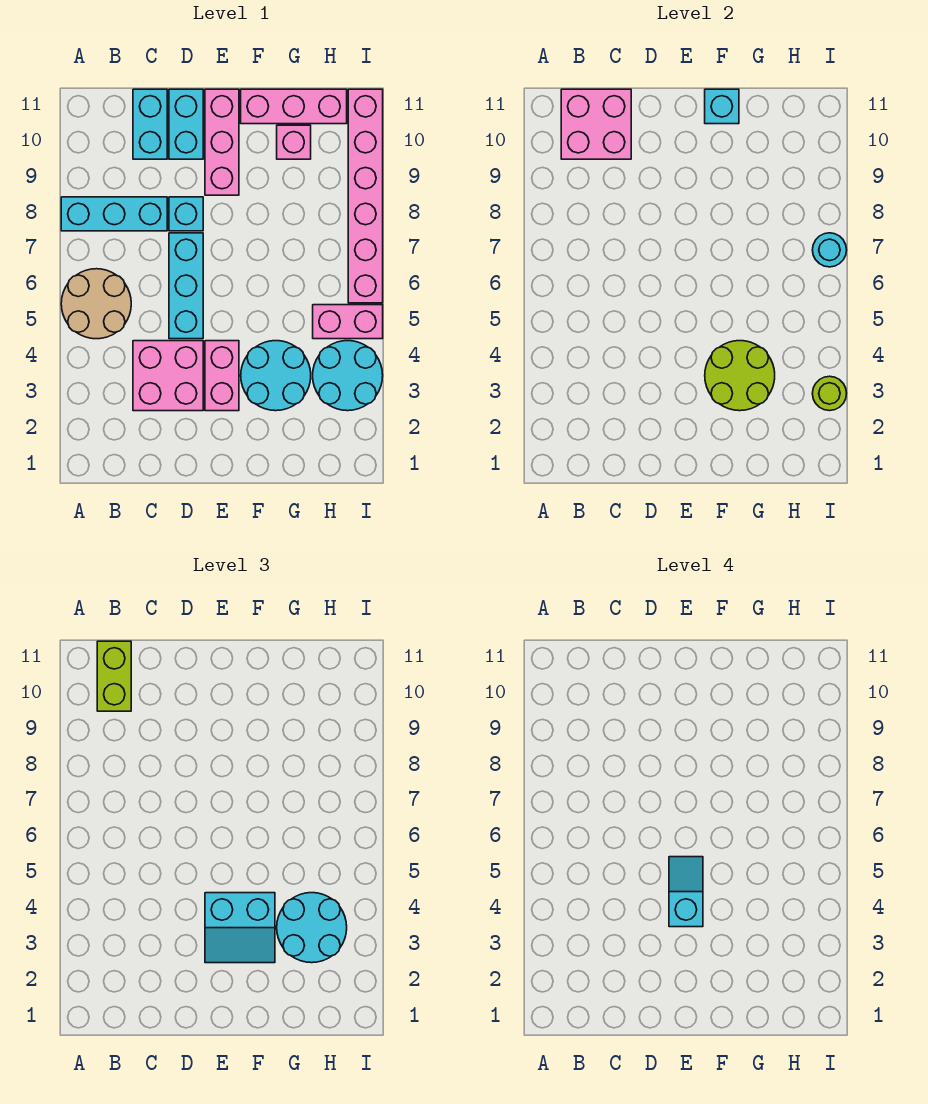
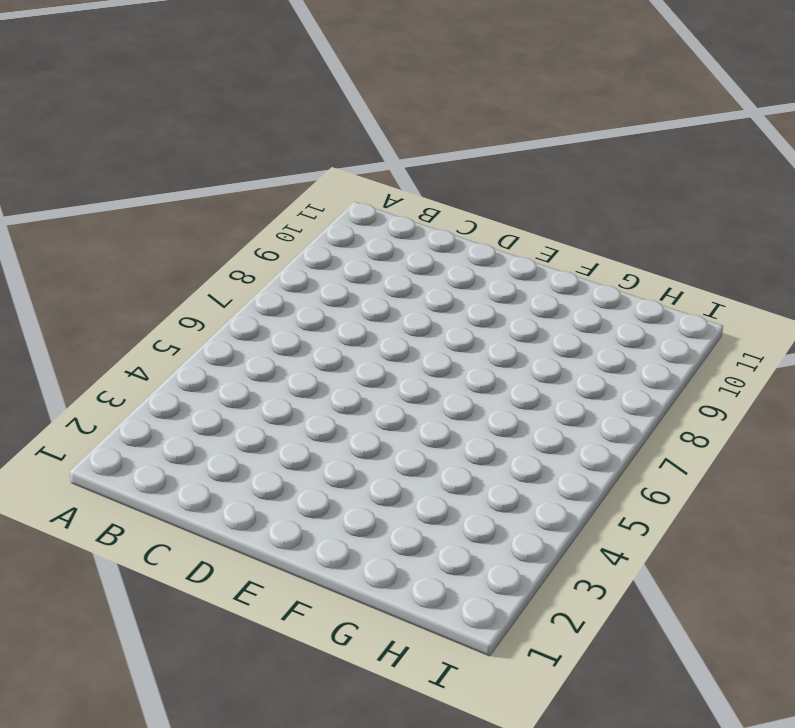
none -> tan round brick A5:B6 level 1
none -> cyan brick A8:C8 level 1
none -> pink brick C3:D4 level 1

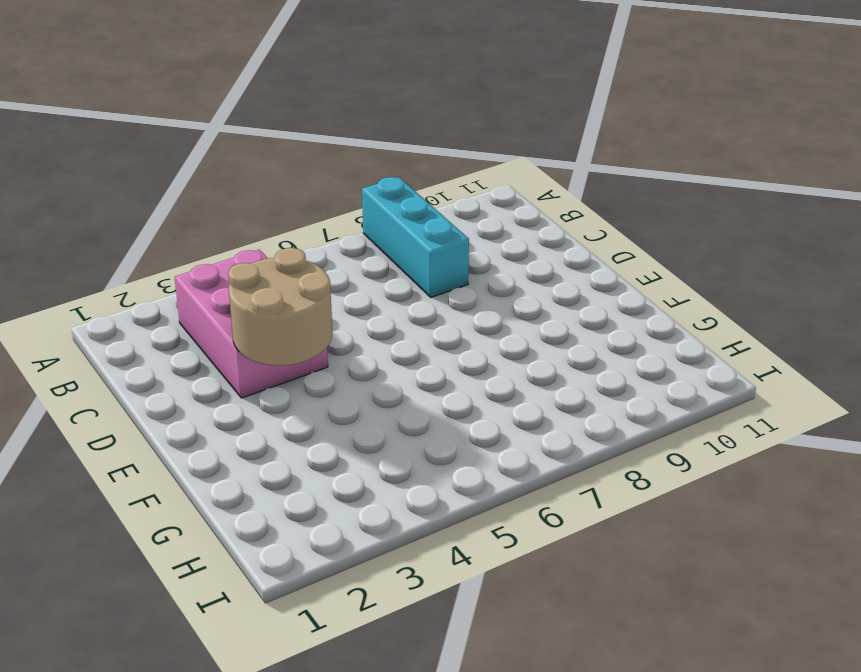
pink brick B3:D4 level 1 -> pink brick C3:D4 level 1
tan round brick D3:E4 level 2 -> tan round brick A5:B6 level 1
none -> cyan brick C10:C11 level 1
none -> cyan brick D5:D7 level 1
none -> cyan brick D8 level 1

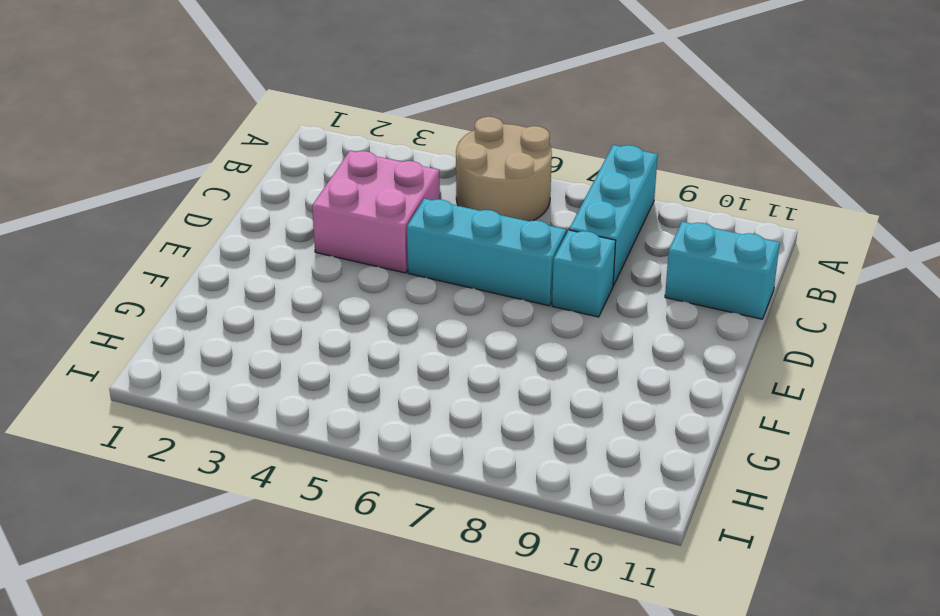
none -> cyan brick D10:D11 level 1
none -> pink brick E3:E4 level 1
none -> pink brick E9:E11 level 1

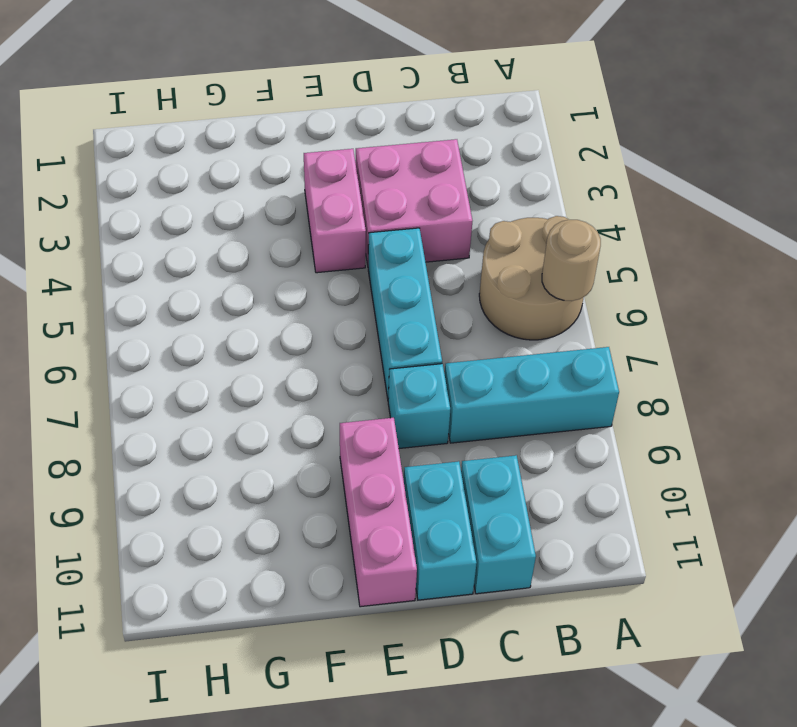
tan round brick A6 level 2 -> none
none -> cyan round brick F3:G4 level 1
none -> pink brick F11:H11 level 1
none -> pink brick G10 level 1

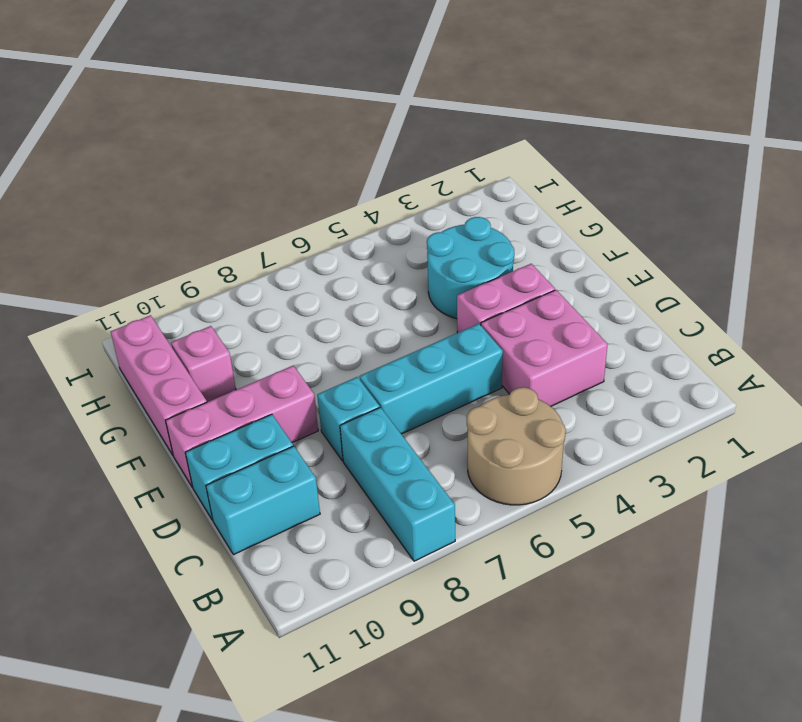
none -> cyan round brick H3:I4 level 1
none -> pink brick H5:I5 level 1
none -> pink brick I6:I11 level 1

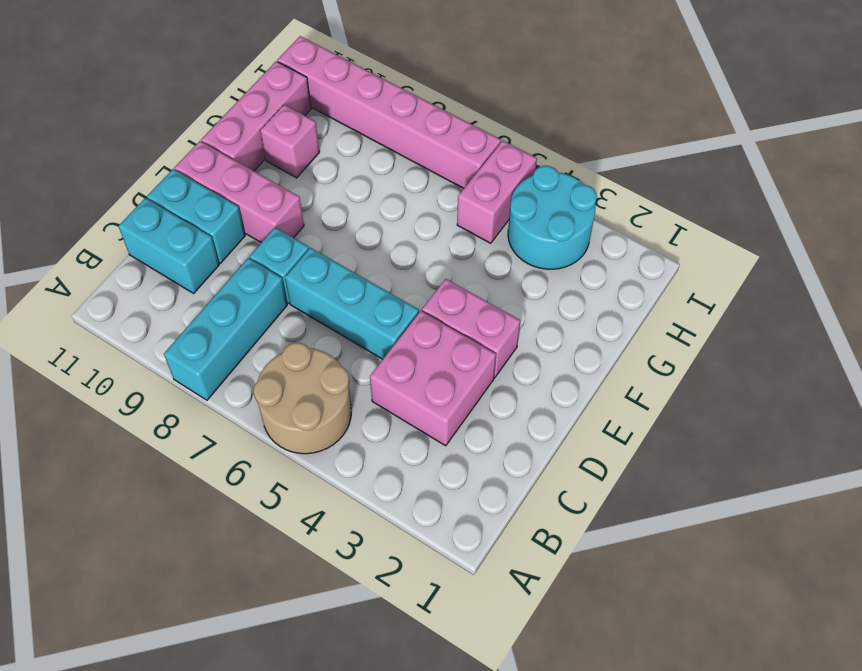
none -> cyan round brick F3:G4 level 1
none -> pink brick B10:C11 level 2
none -> lime round brick F3:G4 level 2

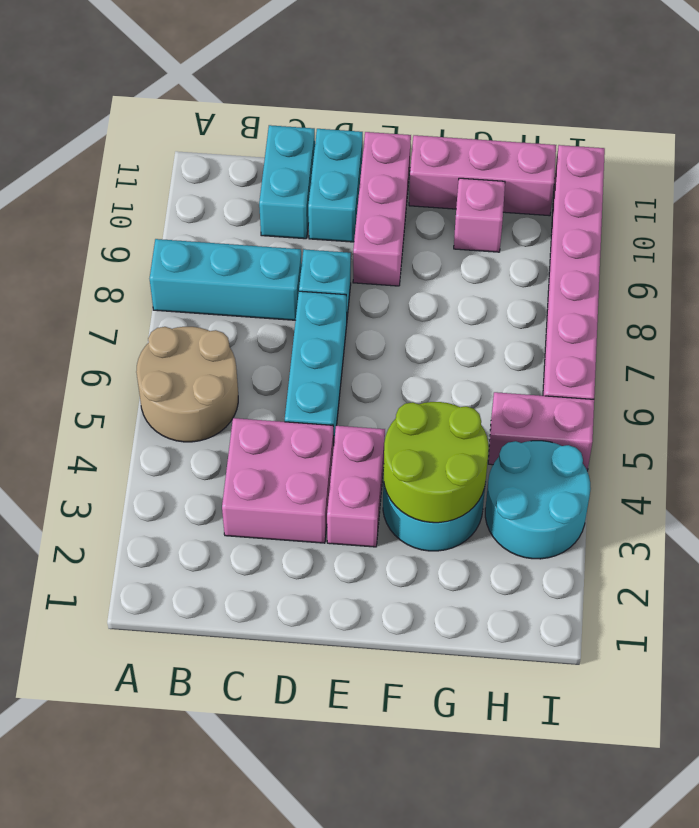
none -> pink brick B10:C11 level 2
none -> cyan brick F11 level 2
none -> lime round brick I3 level 2

